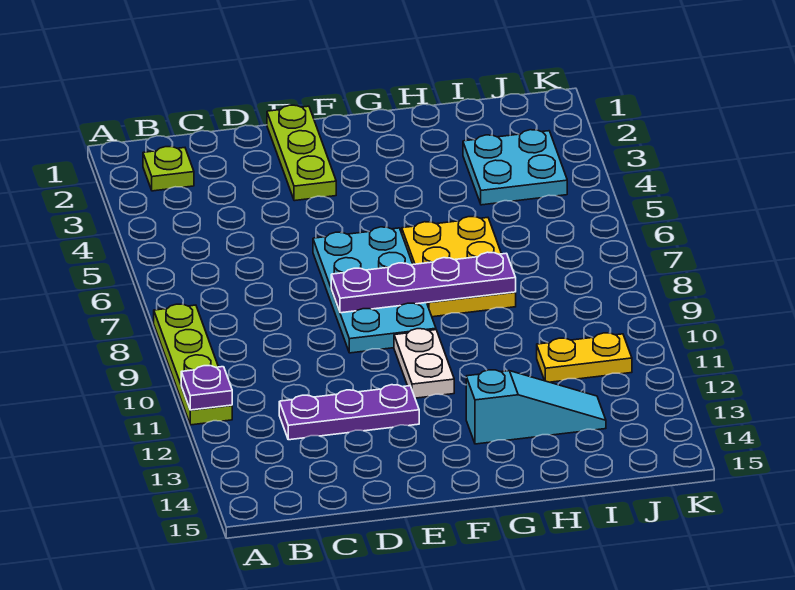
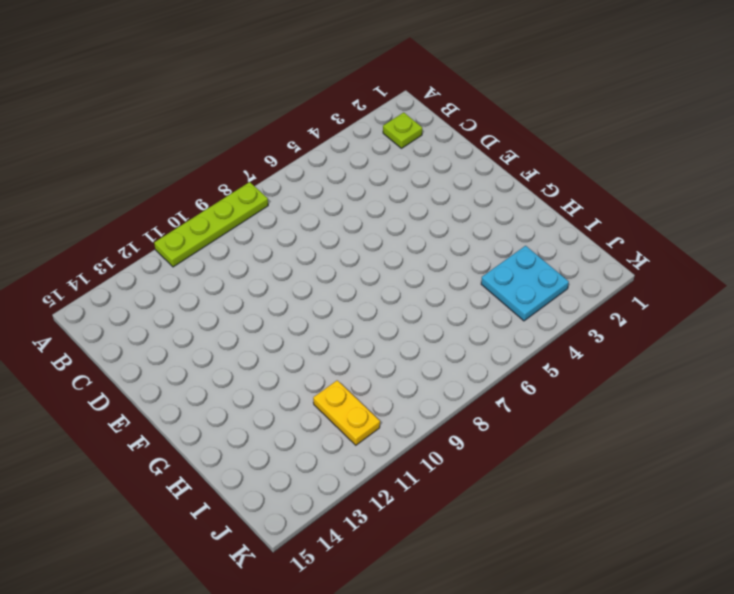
none -> purple plate C12:E12 level 1
none -> lime plate E1:E3 level 1
none -> cyan plate E6:F9 level 1

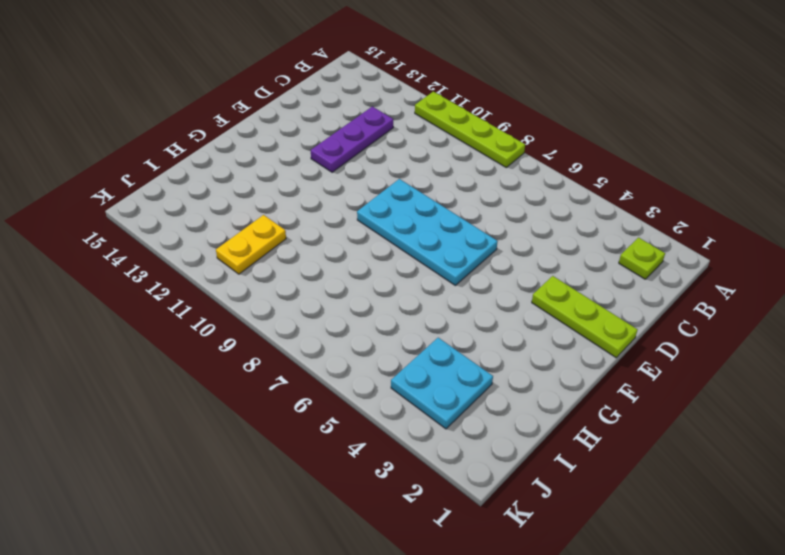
none -> white plate F10:F11 level 1
none -> yellow plate G6:H8 level 1
none -> cyan slope G13:I13 level 1 top G

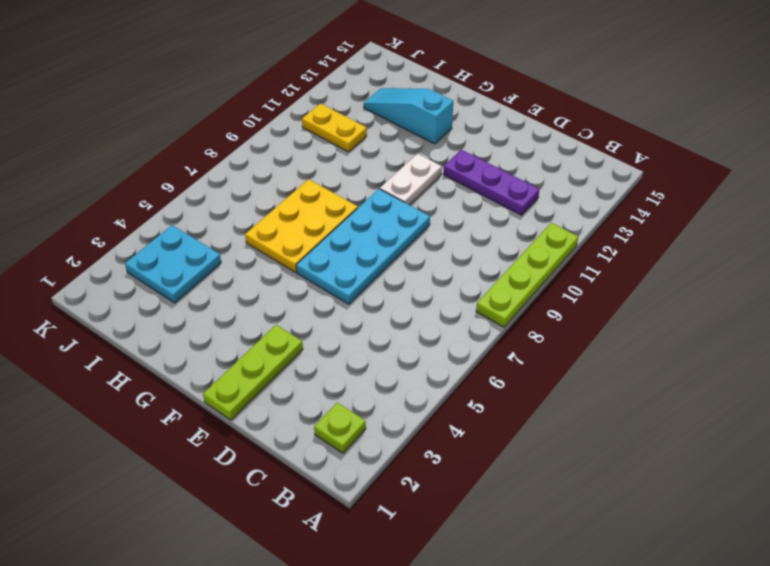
none -> purple plate A11 level 2
none -> purple plate E8:H8 level 2

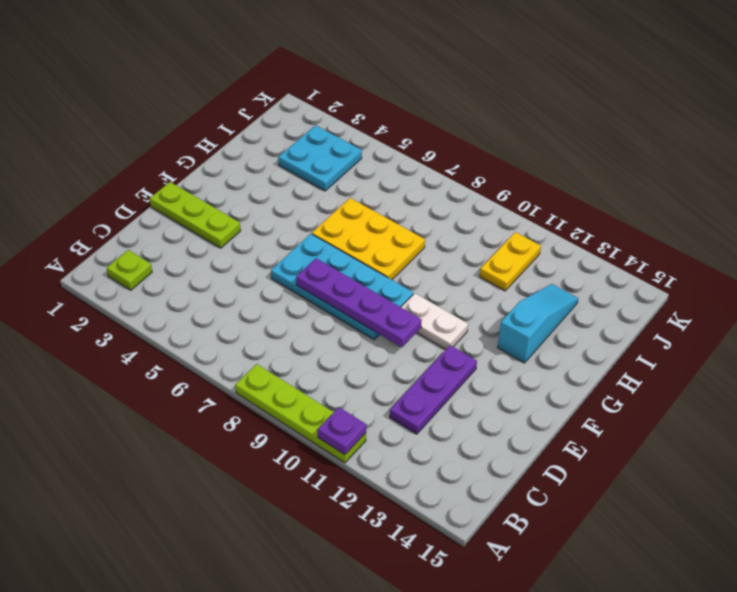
purple plate E7:E10 level 2 -> purple plate E8:H8 level 2

